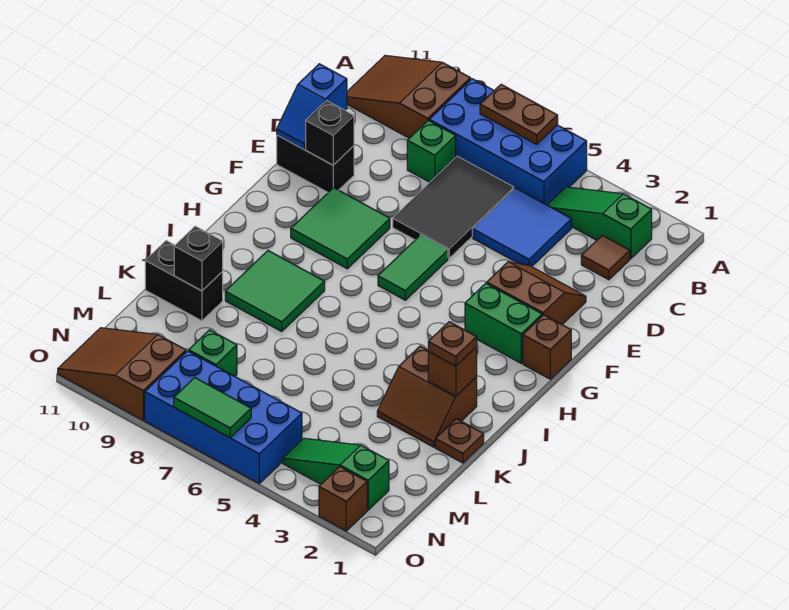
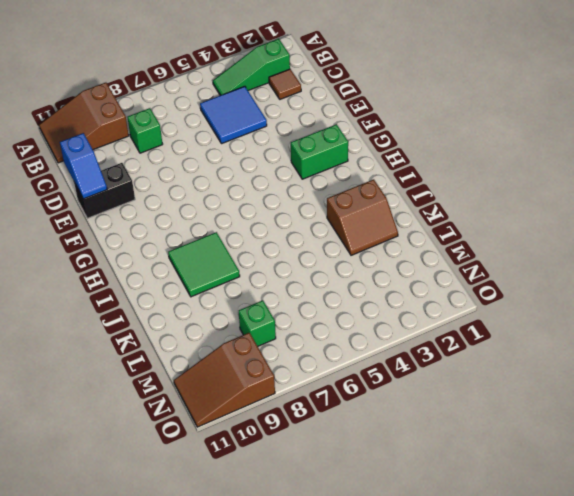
none -> blue brick A5:B8 level 1
none -> black tile C6:E7 level 1
none -> brown slope E2:F3 level 1 top F

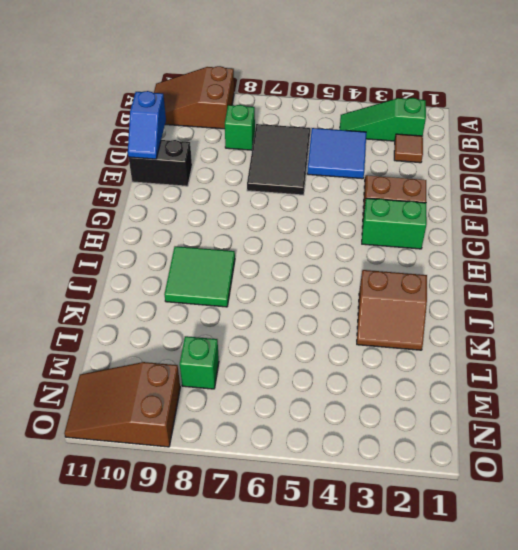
none -> blue brick A5:B8 level 1
none -> green tile F6:G6 level 1
none -> green tile F8:G9 level 1

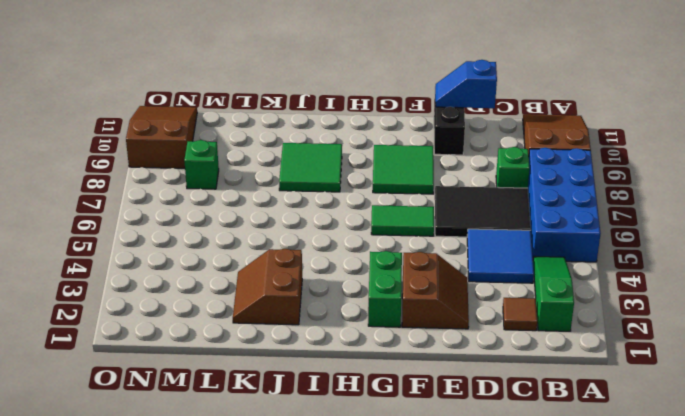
none -> brown brick G1 level 1
none -> brown plate K1 level 1
none -> black brick K10:K11 level 1

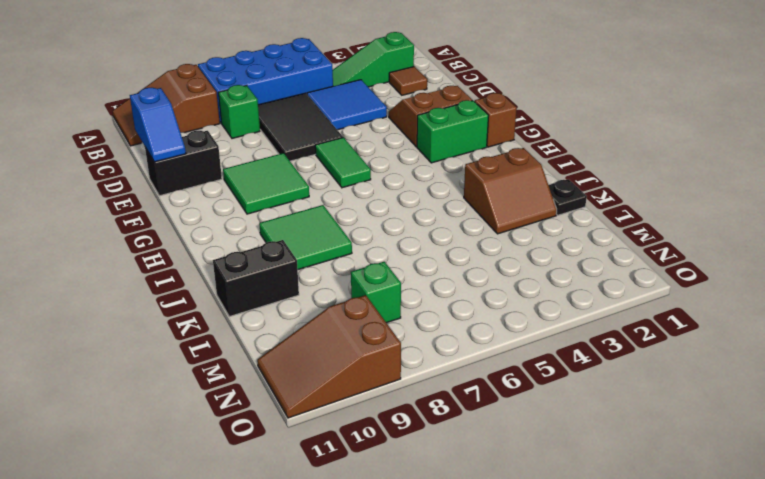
black plate K1 level 1 -> brown plate K1 level 1
none -> green slope N2:N4 level 1 top 2
none -> blue brick N5:O8 level 1
none -> brown brick O2 level 1

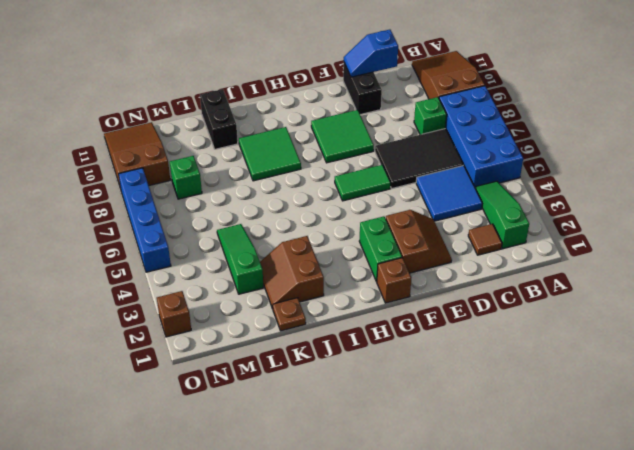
green slope L3:L5 level 1 top 3 -> green slope N2:N4 level 1 top 2
blue brick O5:O8 level 1 -> blue brick N5:O8 level 1
none -> brown plate A6:A7 level 2
none -> black brick E10 level 2
none -> brown brick J2 level 2

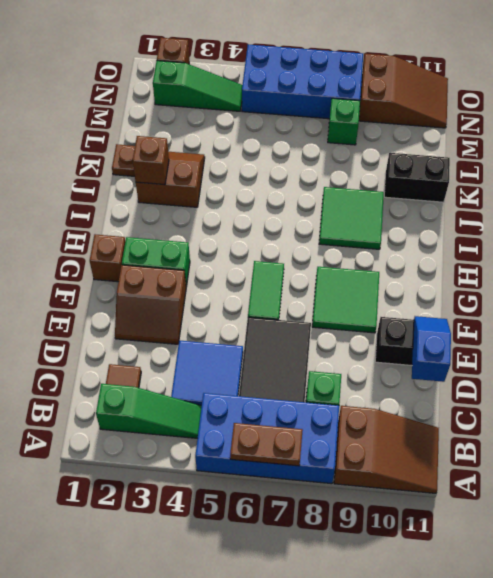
none -> black brick E10 level 2
none -> black brick K10 level 2
none -> green tile O6:O7 level 2

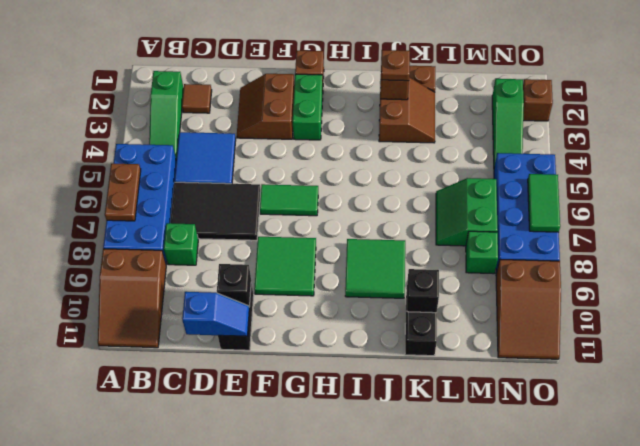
green slope L6:M7 level 1 top M -> none

